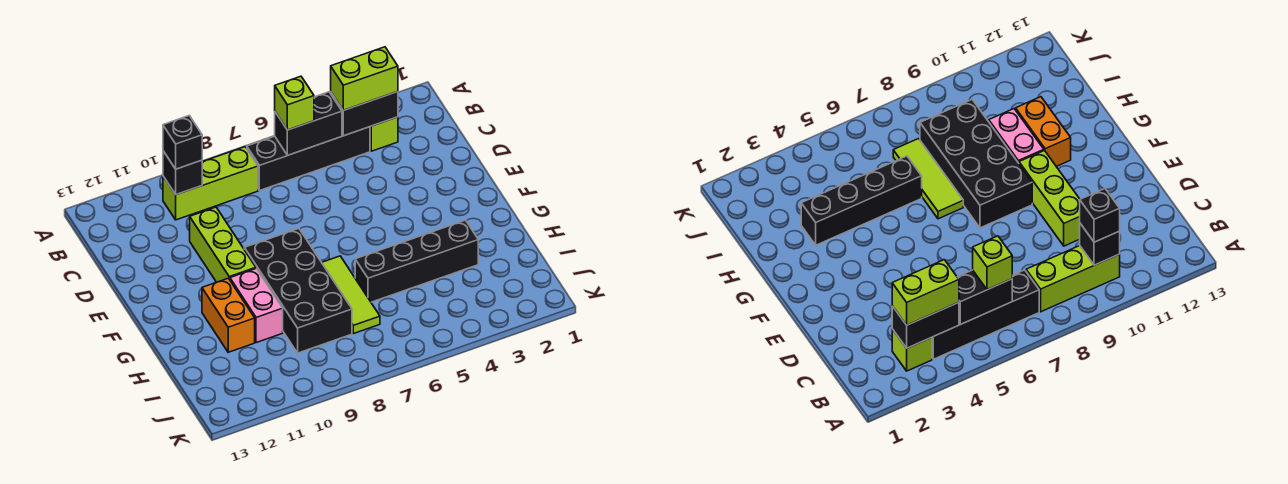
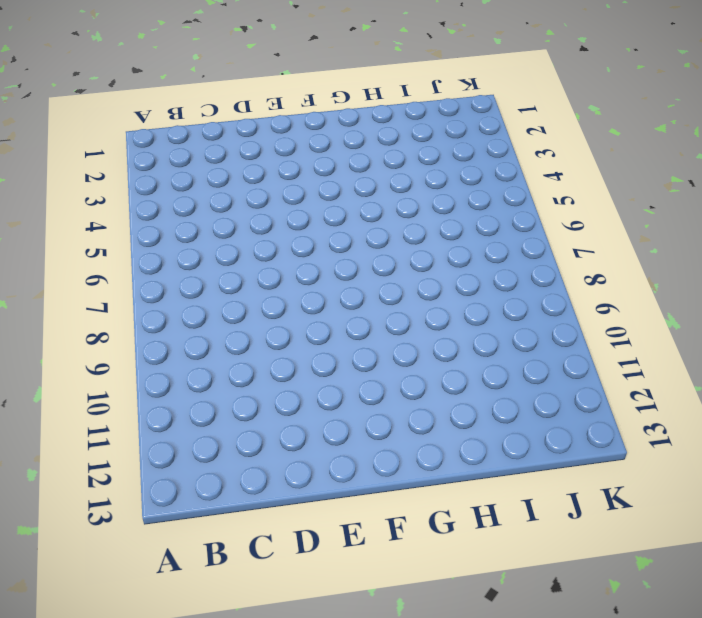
none -> lime brick B3 level 1
none -> black brick B4:B7 level 1
none -> lime brick B8:B10 level 1

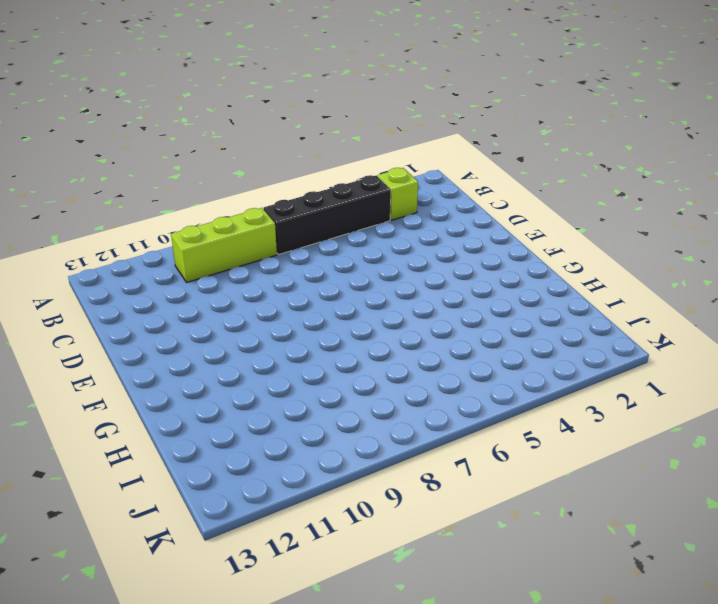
none -> lime brick D10:F10 level 1
none -> black brick F8:I9 level 1
none -> lime tile G7:I7 level 1

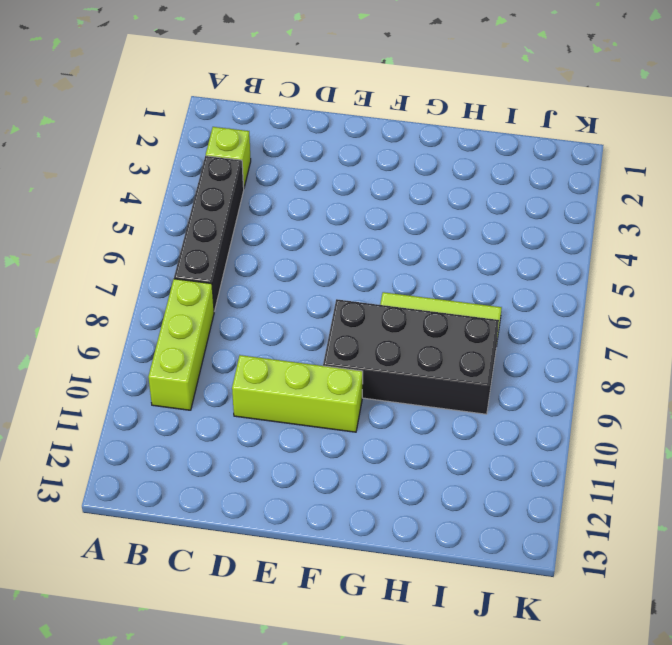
none -> pink brick G10:H10 level 1
none -> orange brick G11:H11 level 1
none -> black brick H3:H6 level 1

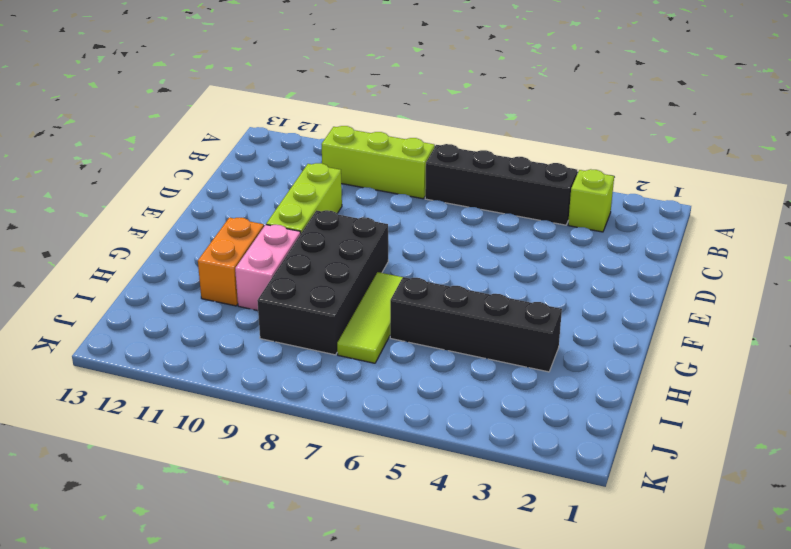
none -> black brick B3:B4 level 2
none -> black brick B5:B6 level 2
none -> black brick B10 level 2

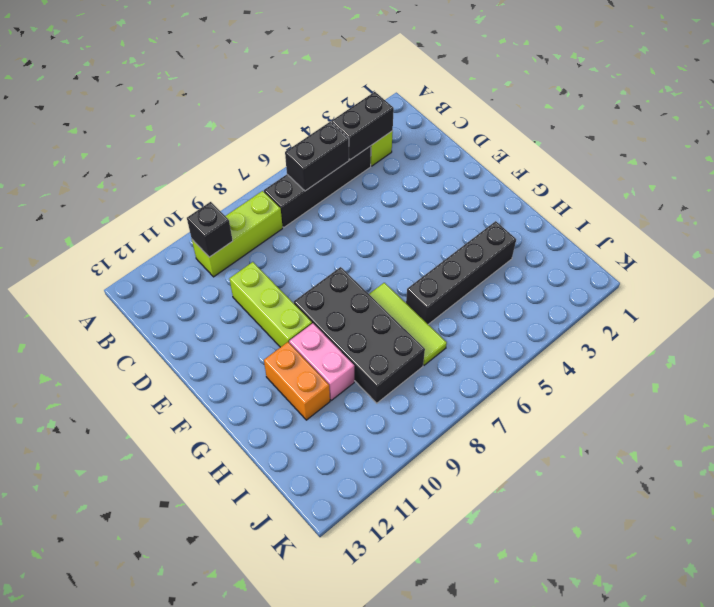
none -> lime brick B3:B4 level 3
none -> lime brick B6 level 3
none -> black brick B10 level 3

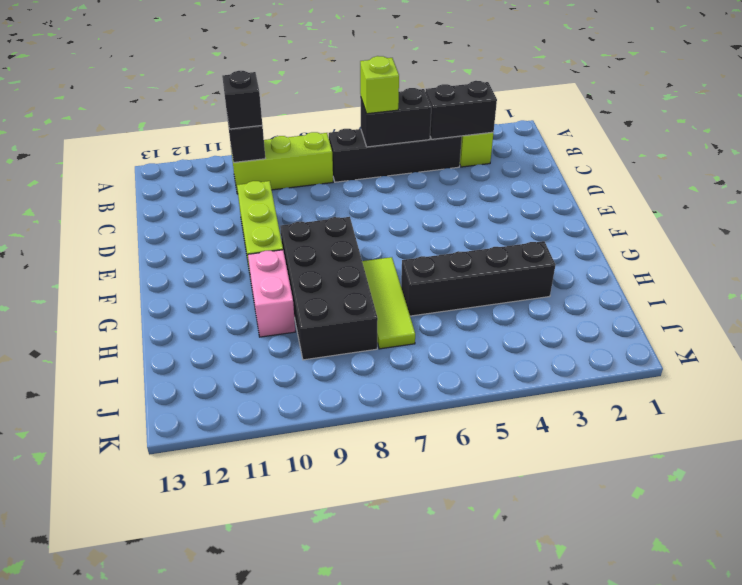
none -> orange brick G11:H11 level 1
none -> lime brick B3:B4 level 3

